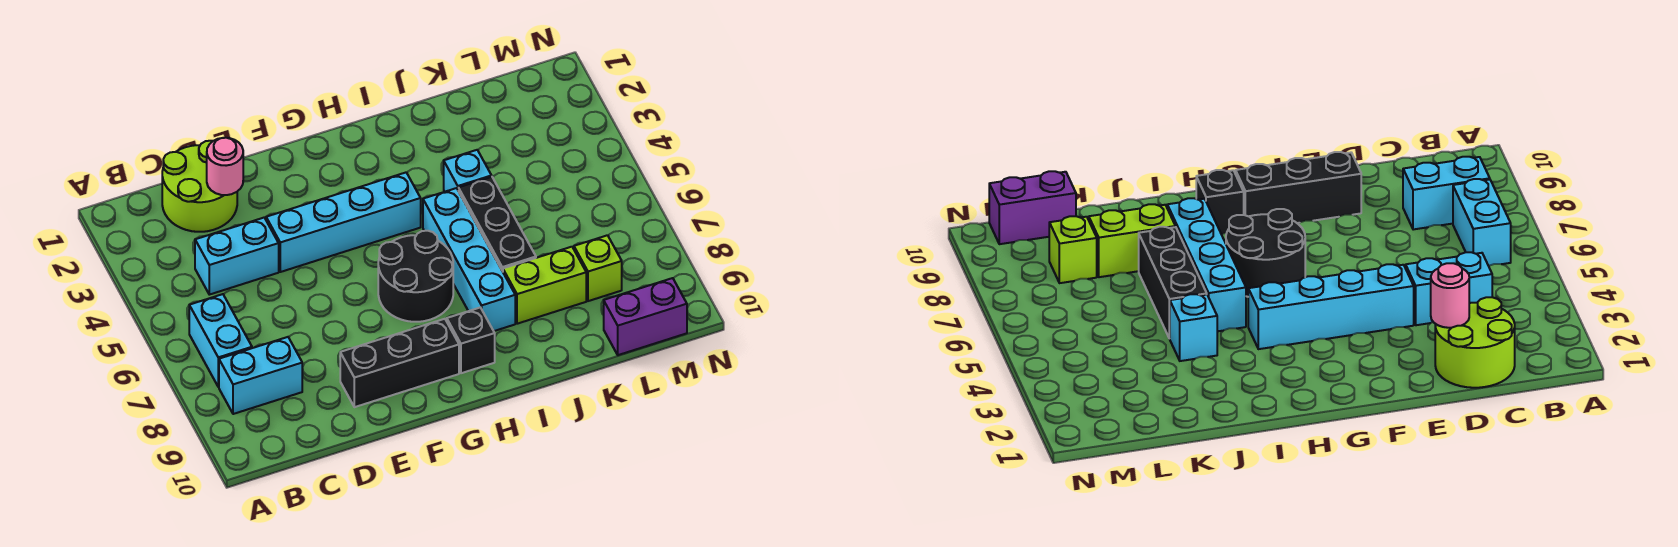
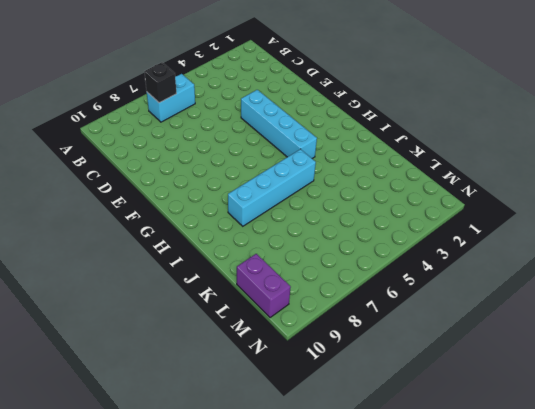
black brick B7 level 2 -> black brick H9 level 1
none -> cyan brick B8:C8 level 1
none -> lime round brick C1:D2 level 1
none -> cyan brick C4:D4 level 1

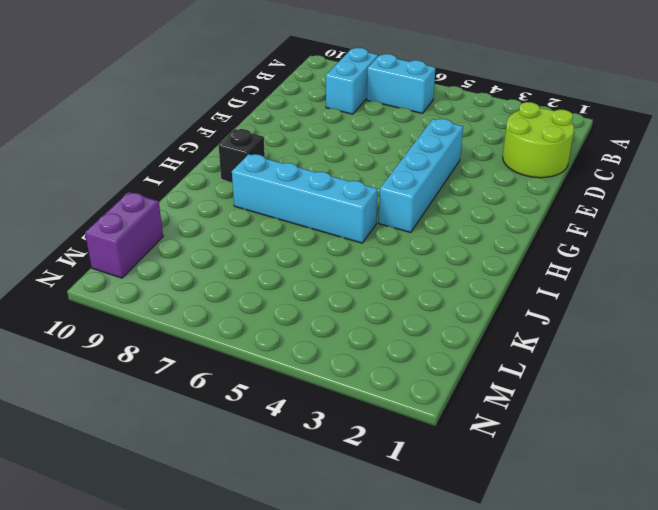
none -> cyan brick C4:D4 level 1
none -> black brick E9:G9 level 1
none -> black round brick G6:H7 level 1

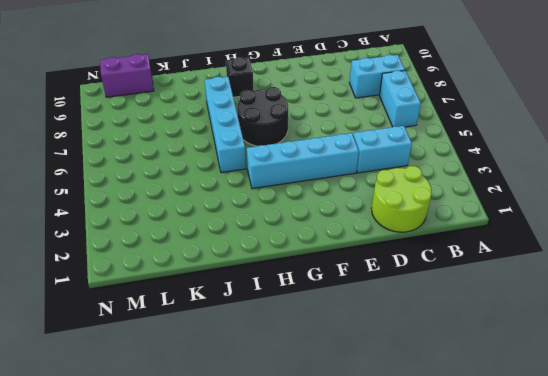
none -> black brick E9:G9 level 1
none -> cyan brick J4 level 1
none -> black brick J5:J7 level 1

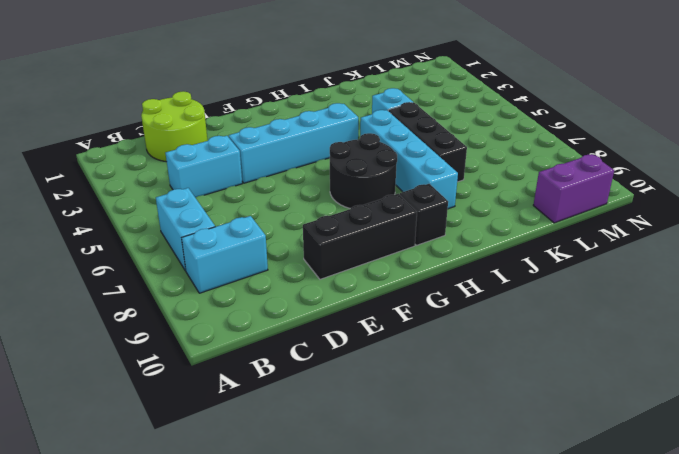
none -> lime brick J8:K8 level 1
none -> lime brick L8 level 1
none -> pink round brick D2 level 2

